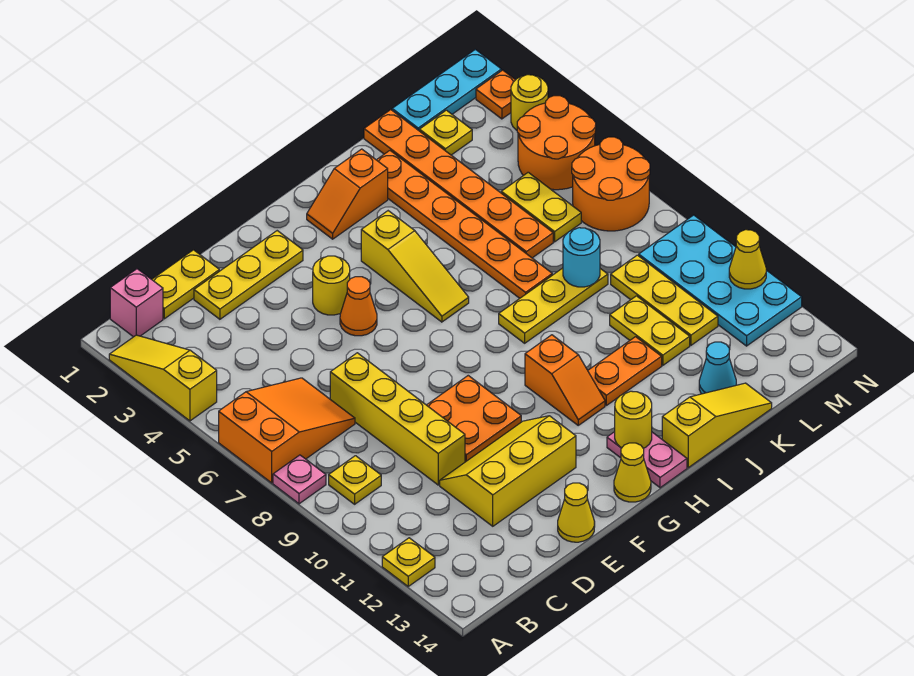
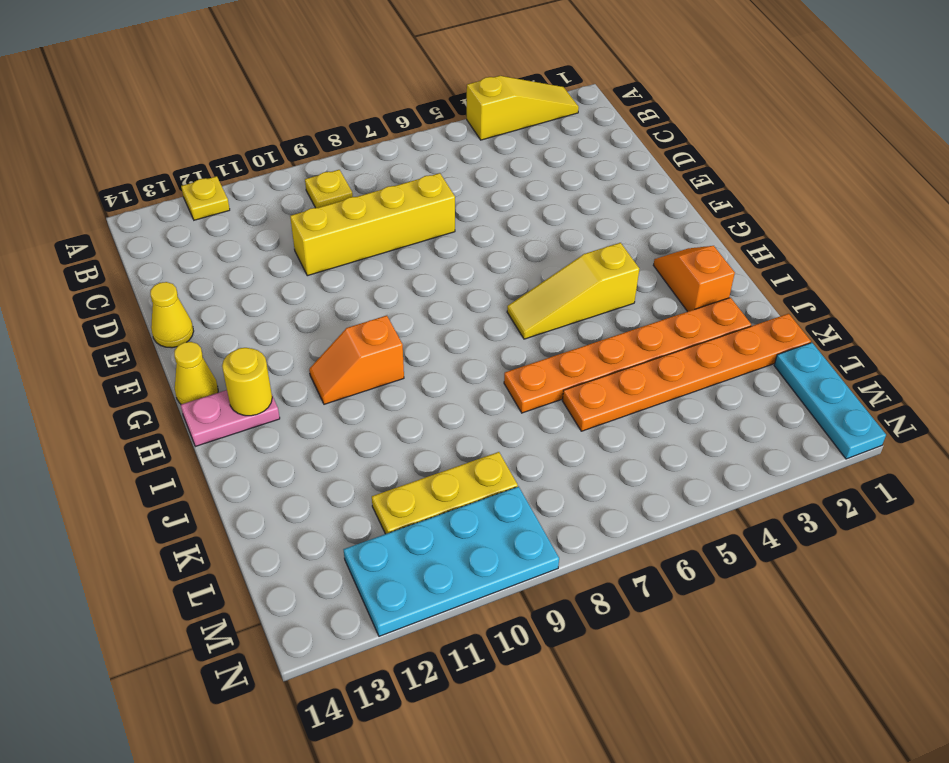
none -> orange slope A6:C7 level 1 top A
none -> pink plate A8 level 1
none -> pink brick B1 level 1
none -> yellow plate C1:D1 level 1

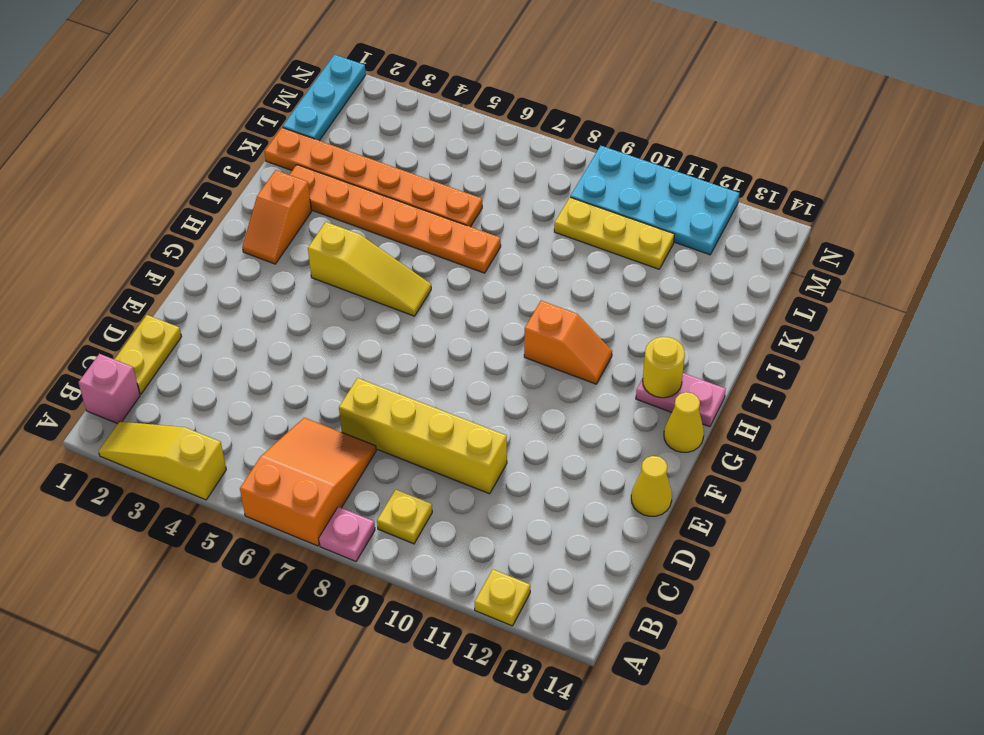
none -> yellow plate D2:F2 level 1
none -> yellow slope D11:F12 level 1 top 12
none -> orange plate E9:F10 level 1
none -> yellow round brick F4 level 1

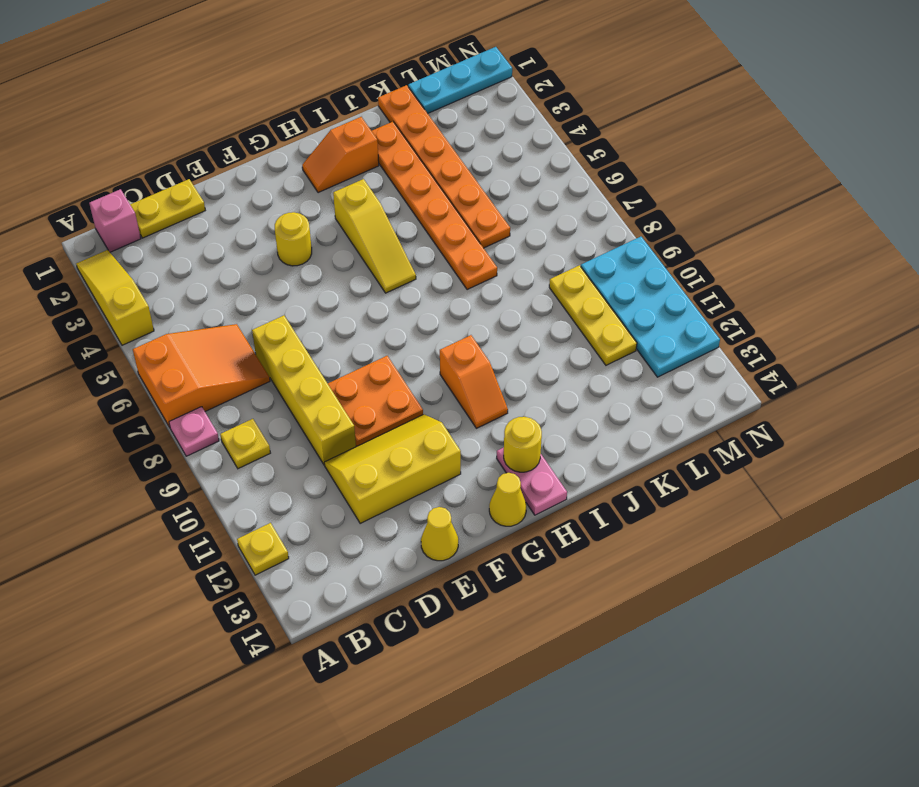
none -> yellow plate D2:F2 level 1
none -> orange cone F5 level 1
none -> yellow plate I8:K8 level 1
none -> orange plate I11:J11 level 1

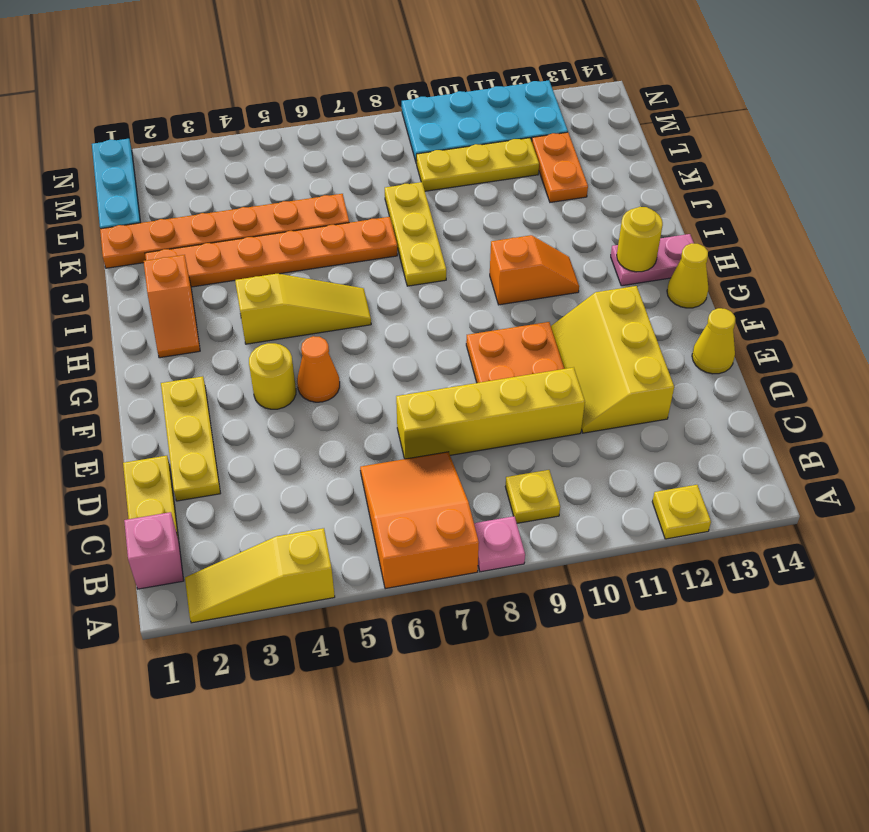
orange plate K12:L12 level 1 -> orange plate I11:J11 level 1
none -> yellow slope I14:K14 level 1 top I
none -> yellow plate K10:K11 level 1
none -> cyan cone K13 level 1
none -> yellow plate L2 level 1

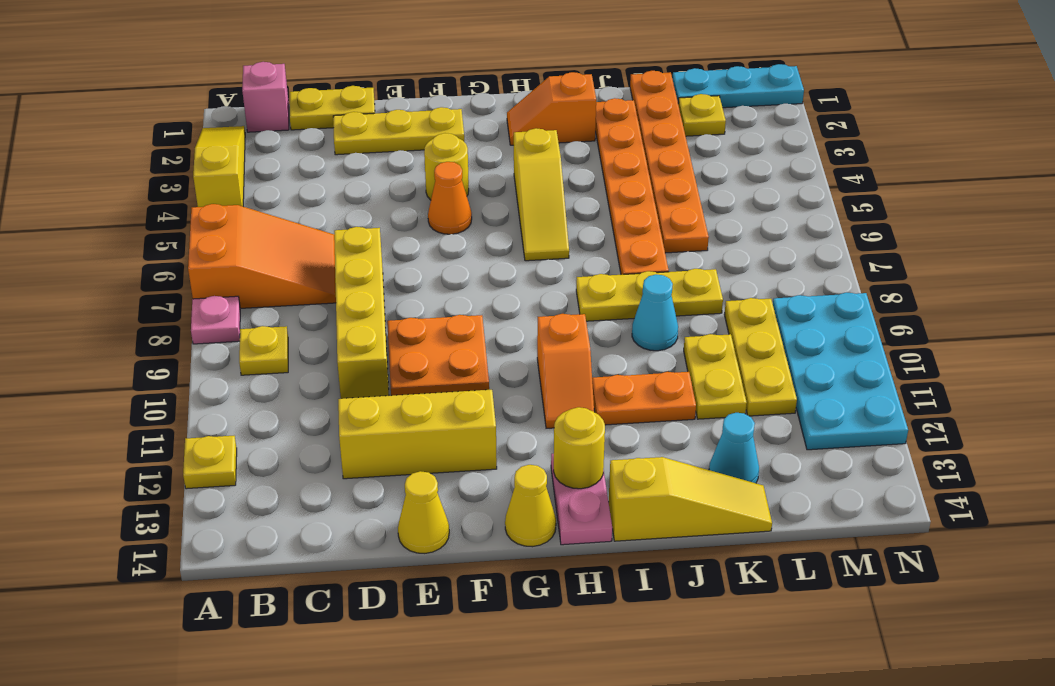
cyan cone J9 level 1 -> none
none -> yellow plate L5:L6 level 1
none -> orange round brick M4:N5 level 1
none -> orange round brick M6:N7 level 1
none -> orange plate N2 level 1

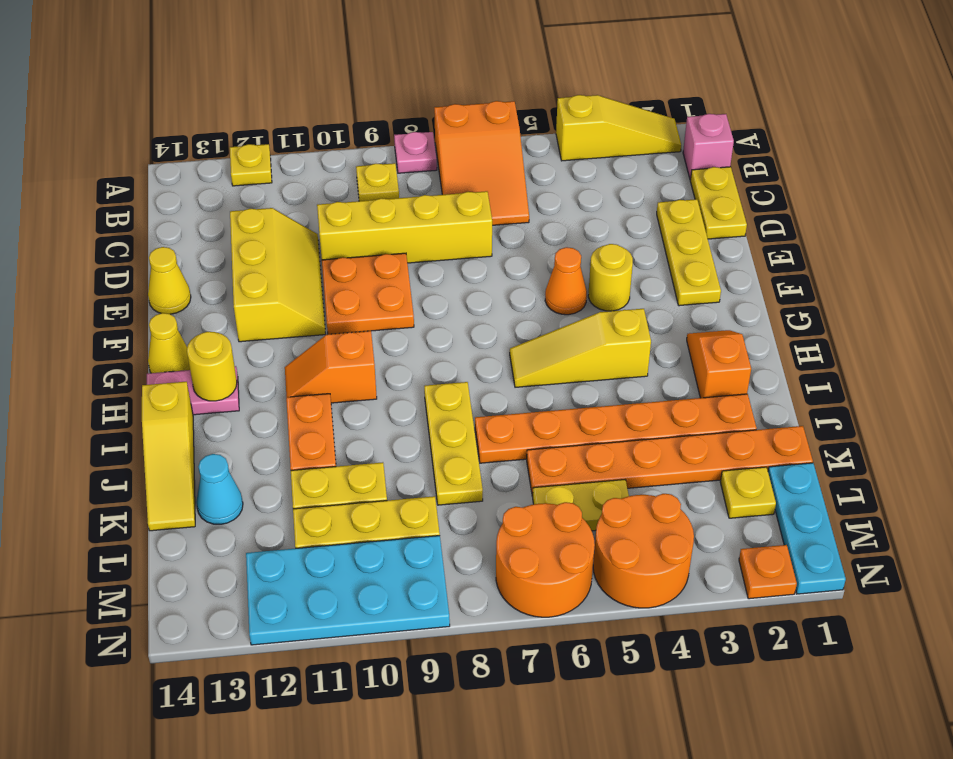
none -> yellow round brick N3 level 1
none -> cyan round brick K8 level 2
none -> yellow cone N11 level 2

